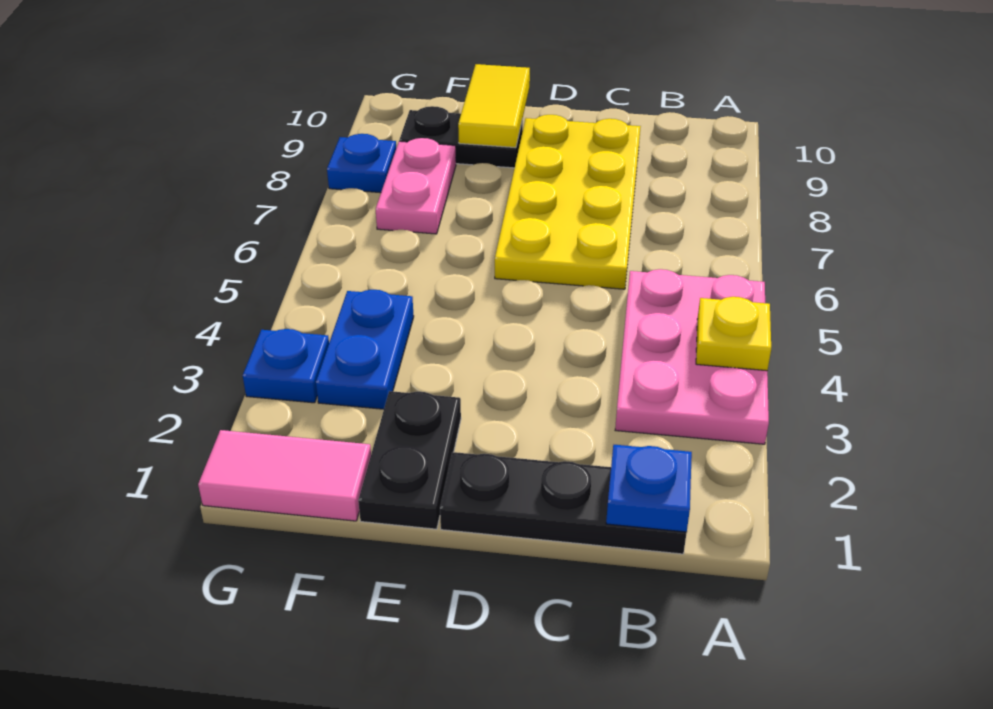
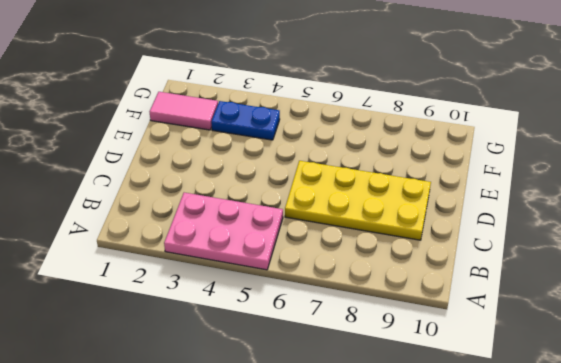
pink tile F1:F2 level 1 -> pink tile F1:G1 level 1
none -> black plate B1:D1 level 1
none -> black plate E1:E2 level 1
none -> black plate E9:F9 level 1

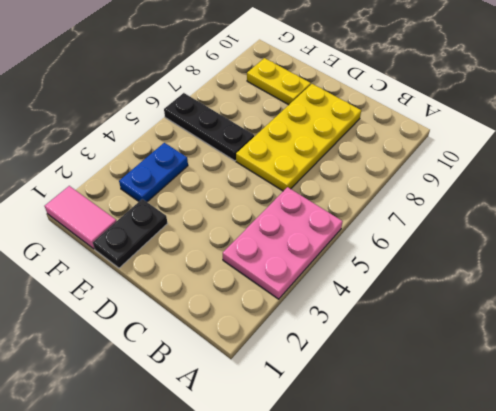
black plate E6:G6 level 1 -> black plate B1:D1 level 1
yellow plate E9:F9 level 1 -> black plate E9:F9 level 1
none -> pink plate F7:F8 level 1
none -> blue plate G3 level 1
none -> blue plate G8 level 1

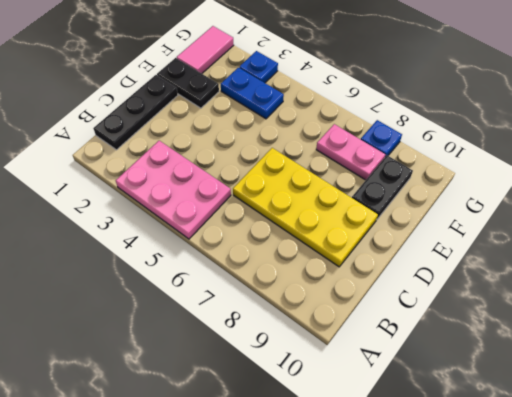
none -> yellow plate A4 level 2
none -> blue plate B1 level 2
none -> yellow tile E9:E10 level 2

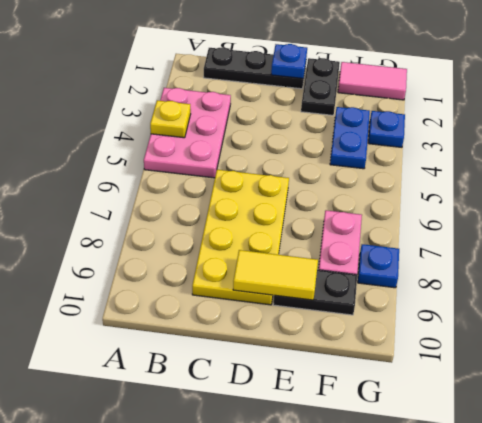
blue plate D1 level 2 -> blue plate B1 level 2
yellow tile D9:E9 level 2 -> yellow tile E9:E10 level 2

